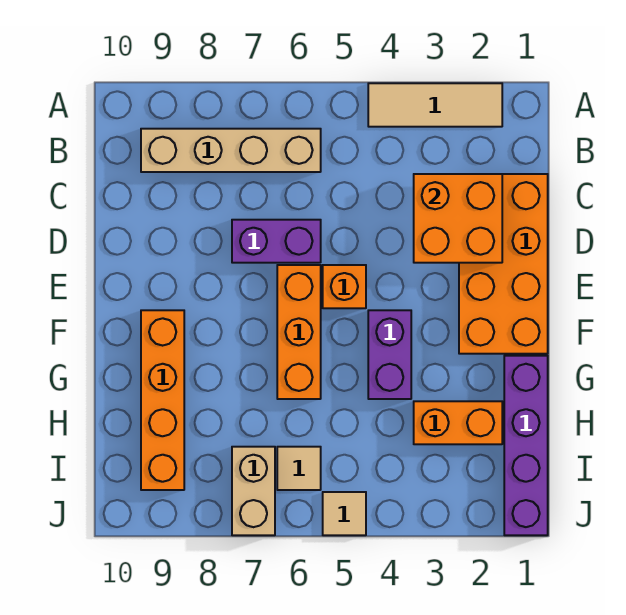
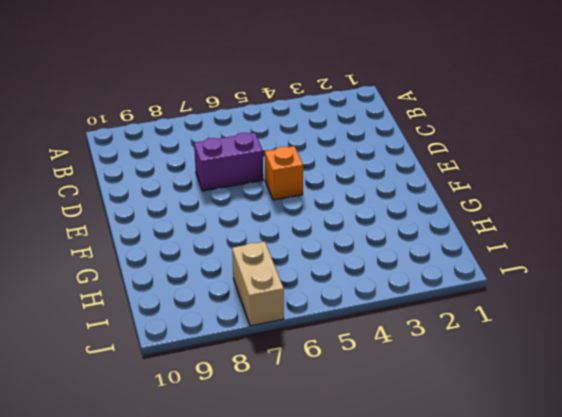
none -> tan tile A2:A4 level 1
none -> tan brick B6:B9 level 1
none -> orange brick C1:F2 level 1

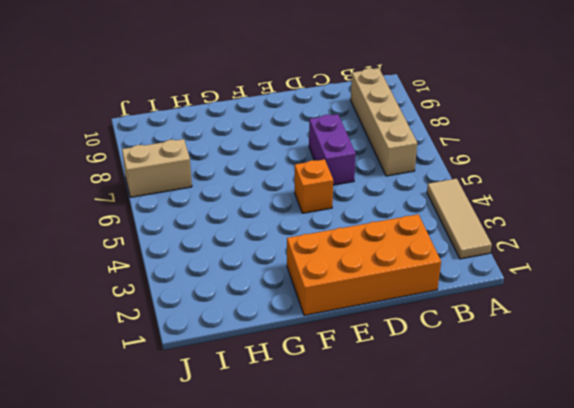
none -> orange brick E6:G6 level 1
none -> purple brick F4:G4 level 1
none -> orange brick F9:I9 level 1

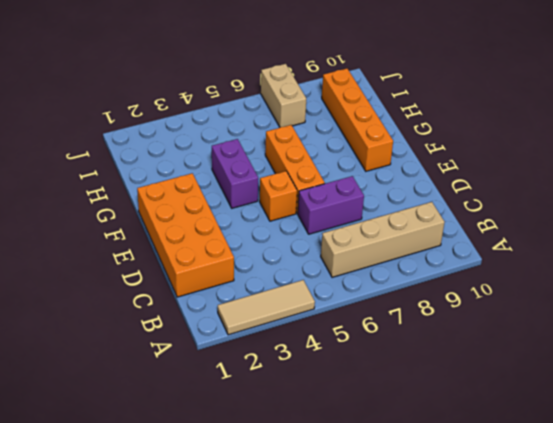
none -> purple brick G1:J1 level 1
none -> orange brick H2:H3 level 1
none -> tan tile I6 level 1

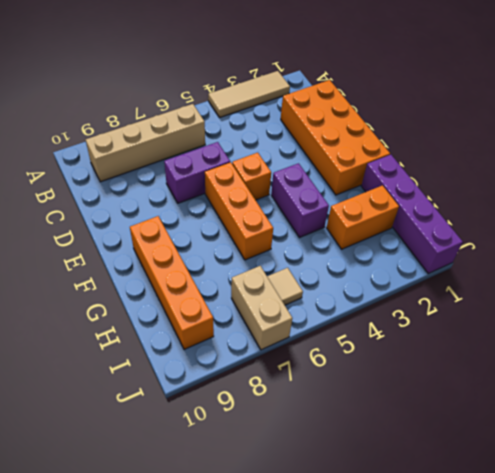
none -> tan tile J5 level 1
none -> orange brick C2:D3 level 2

